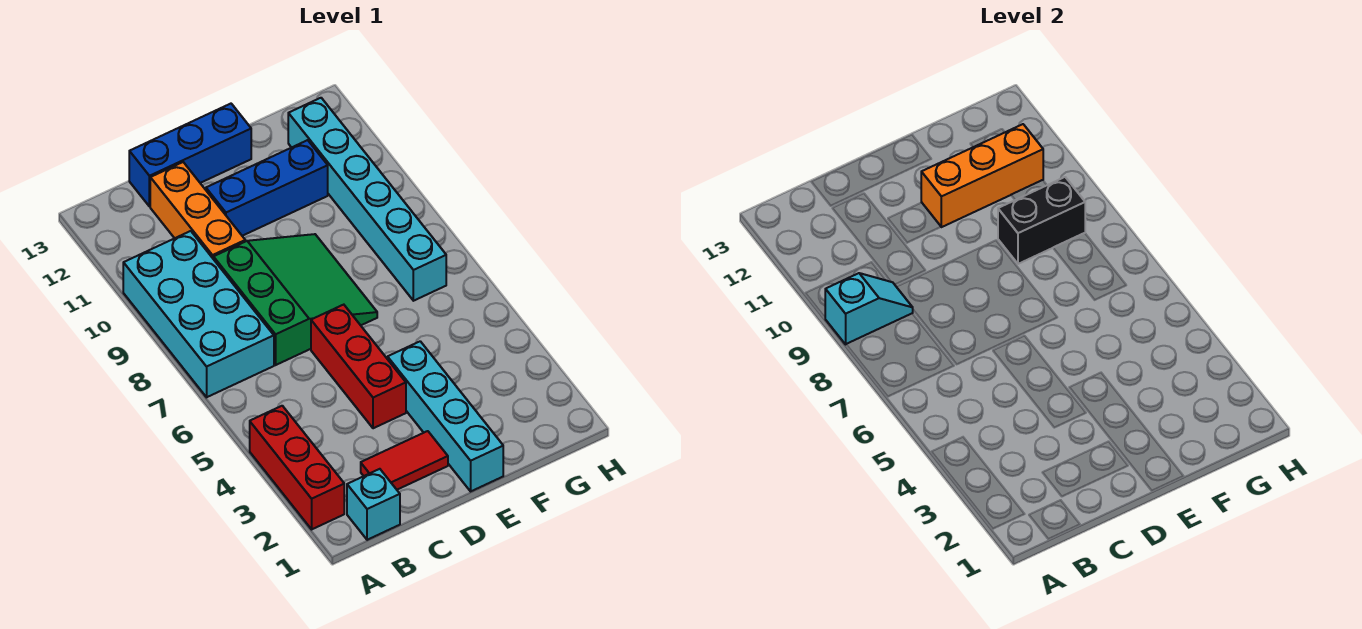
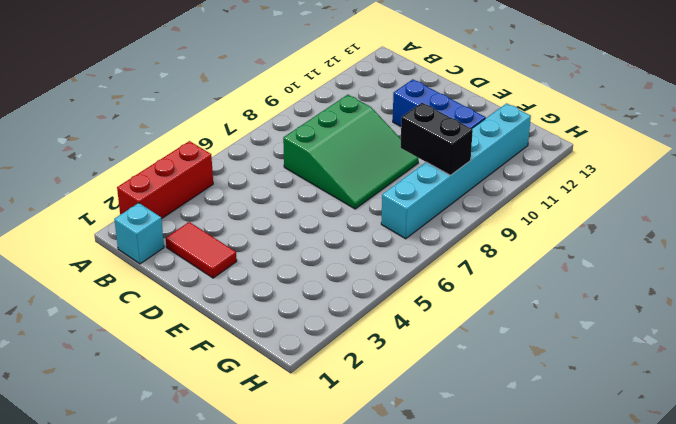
none -> cyan brick A7:B10 level 1
none -> orange brick C10:C12 level 1
none -> blue brick C13:E13 level 1

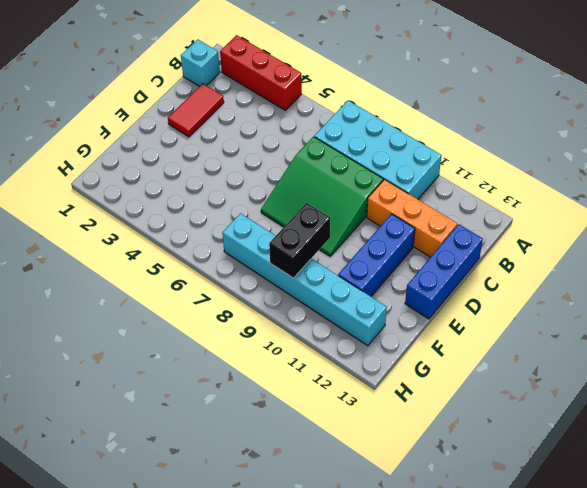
none -> red brick D4:D6 level 1
none -> cyan brick E1:E4 level 1
none -> cyan slope A9:B9 level 2 top A

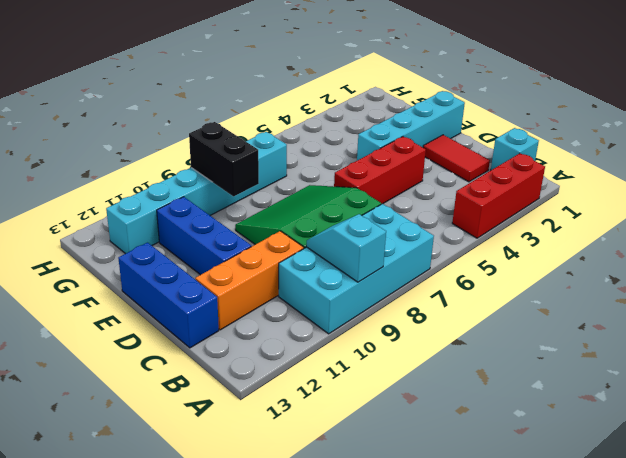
none -> orange brick E11:G11 level 2

